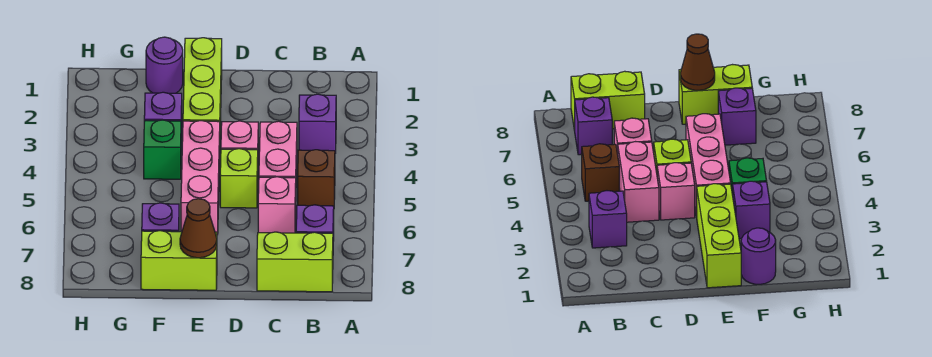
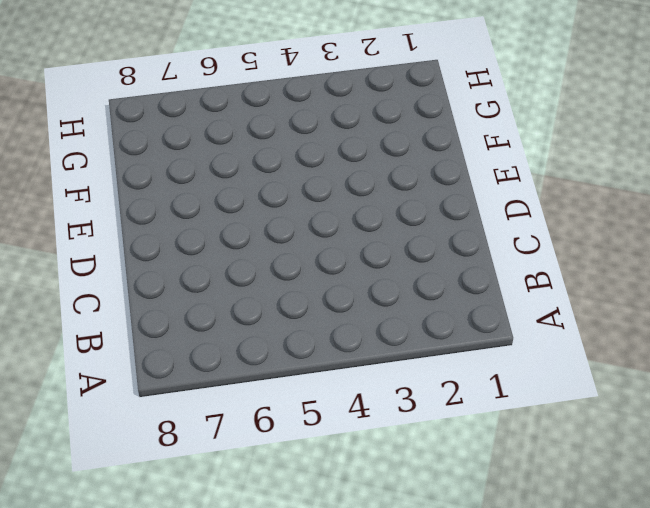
none -> purple brick B3 level 1
none -> brown brick B5 level 1
none -> purple brick B7 level 1

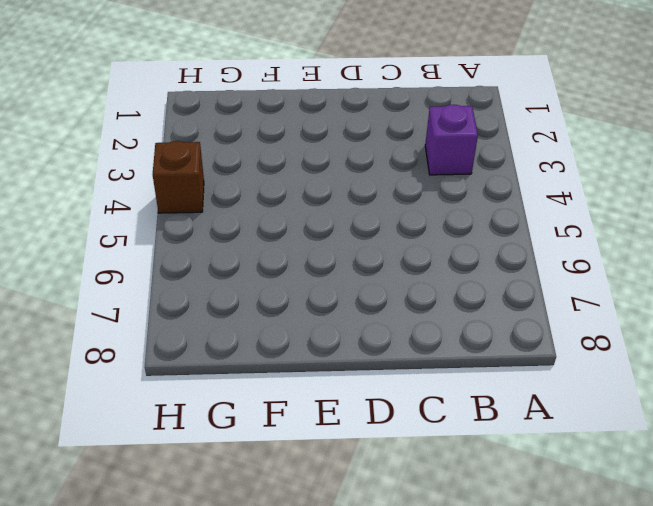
brown brick H4 level 1 -> brown brick B5 level 1
none -> purple brick B7 level 1
none -> lime brick B8:C8 level 1
none -> pink brick C4:C5 level 1

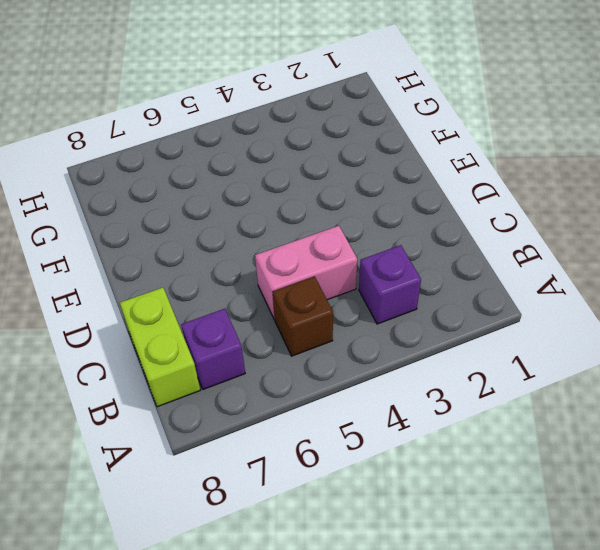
none -> pink brick C6 level 1
none -> pink brick D4 level 1
none -> lime brick D5 level 1

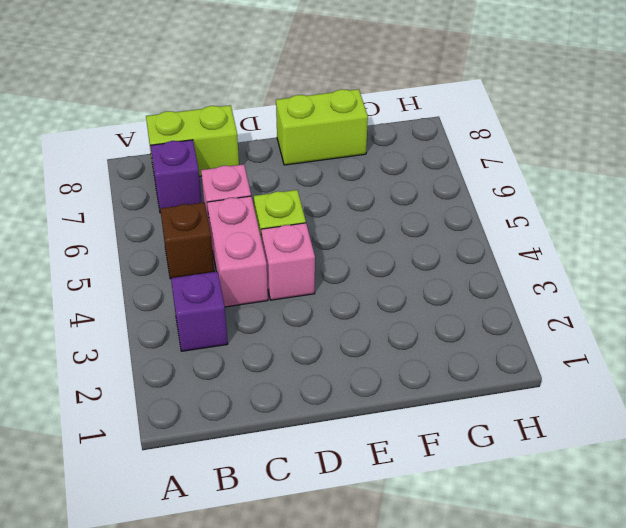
none -> lime brick E1:E3 level 1
none -> pink brick E4:E6 level 1
none -> purple round brick F1 level 1

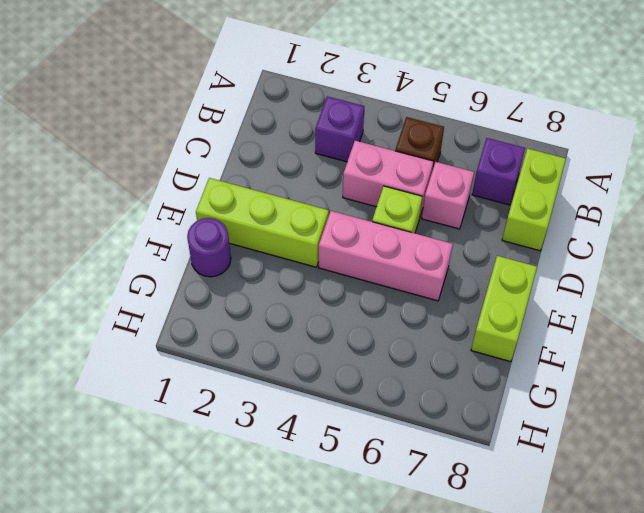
none -> pink brick D4 level 1
none -> purple brick F3 level 1
none -> green brick F4 level 1

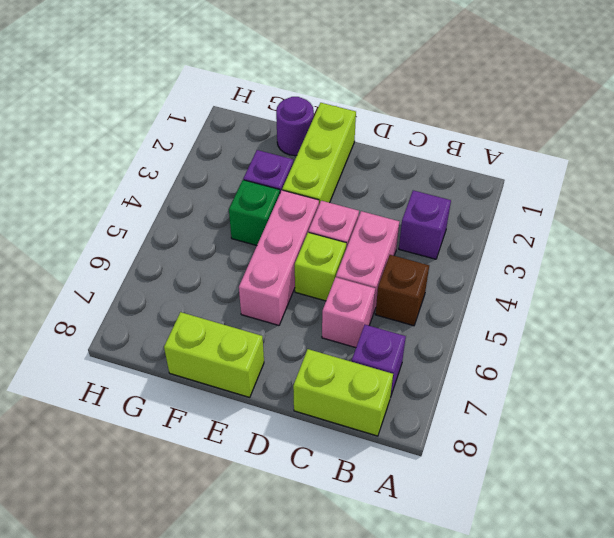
none -> purple brick F7 level 1
none -> brown cone E8 level 2

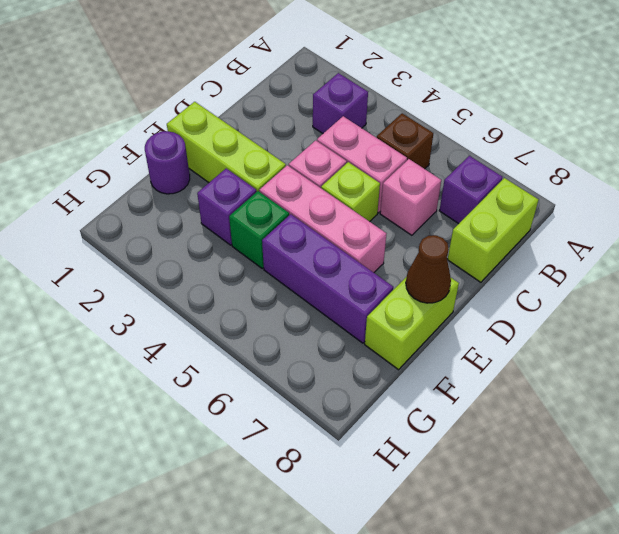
purple brick F5:F7 level 1 -> purple brick F7 level 1

